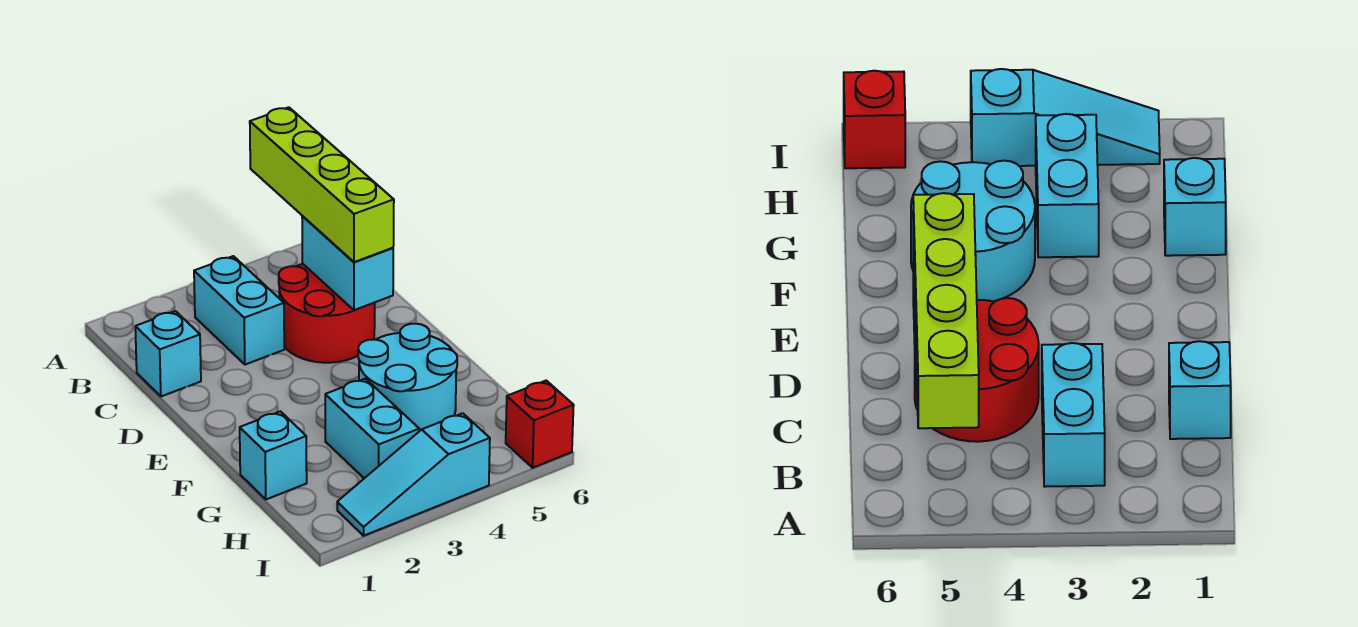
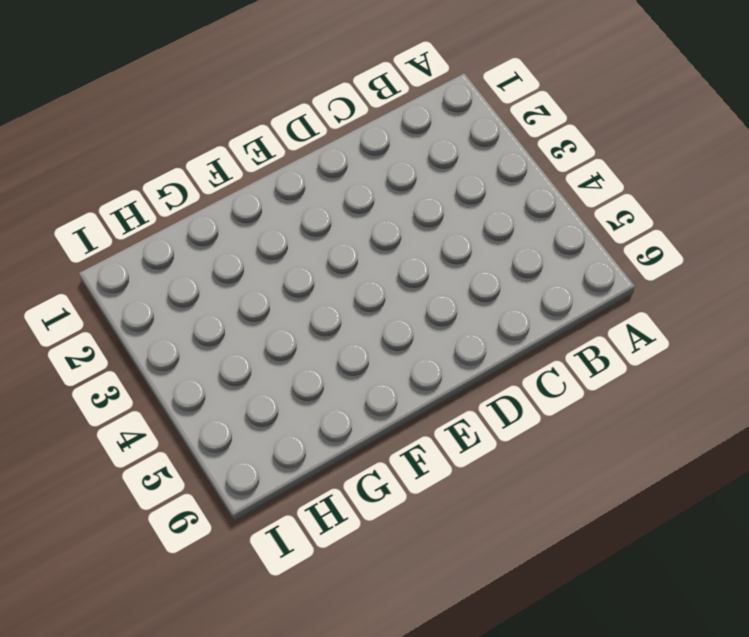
none -> cyan brick B3:C3 level 1
none -> cyan brick C1 level 1

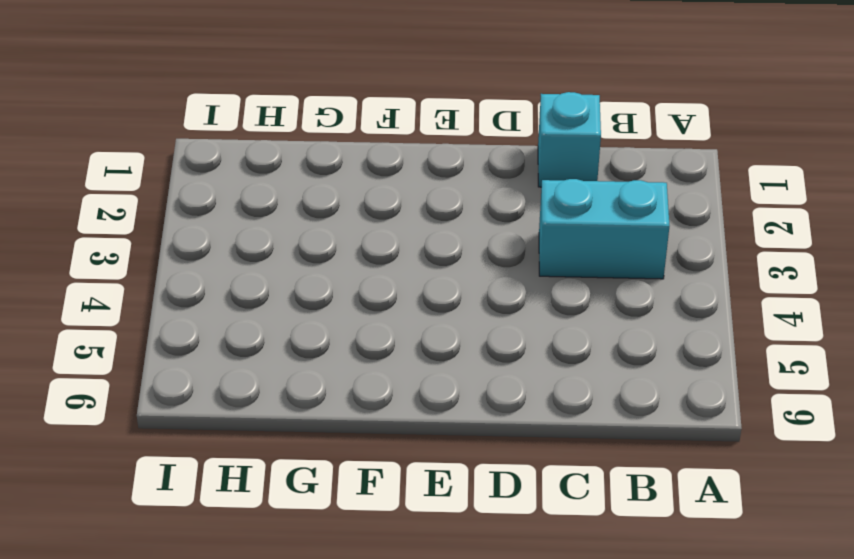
none -> red round brick C4:D5 level 1
none -> cyan round brick F4:G5 level 1

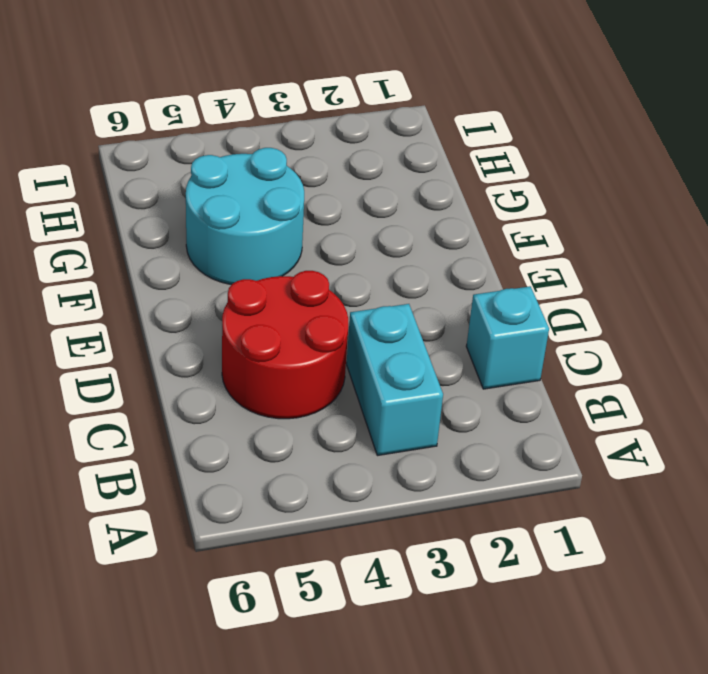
none -> cyan brick G1 level 1
none -> cyan brick G3:H3 level 1

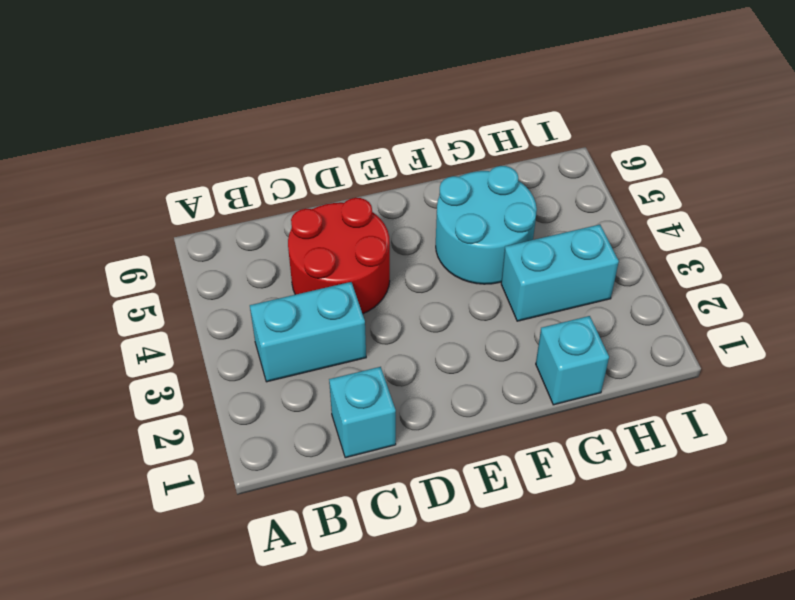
none -> cyan slope I2:I4 level 1 top 4
none -> red brick I6 level 1

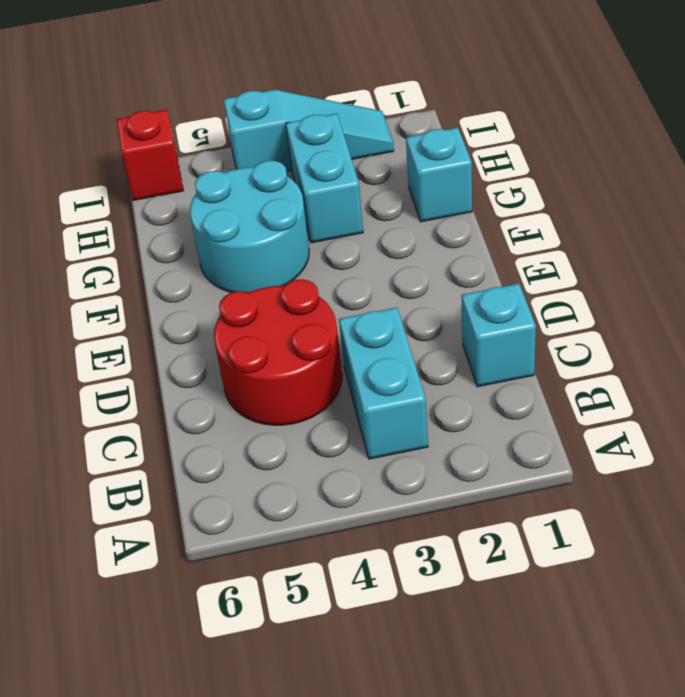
none -> cyan brick C5:D5 level 2
none -> lime brick A5:D5 level 3

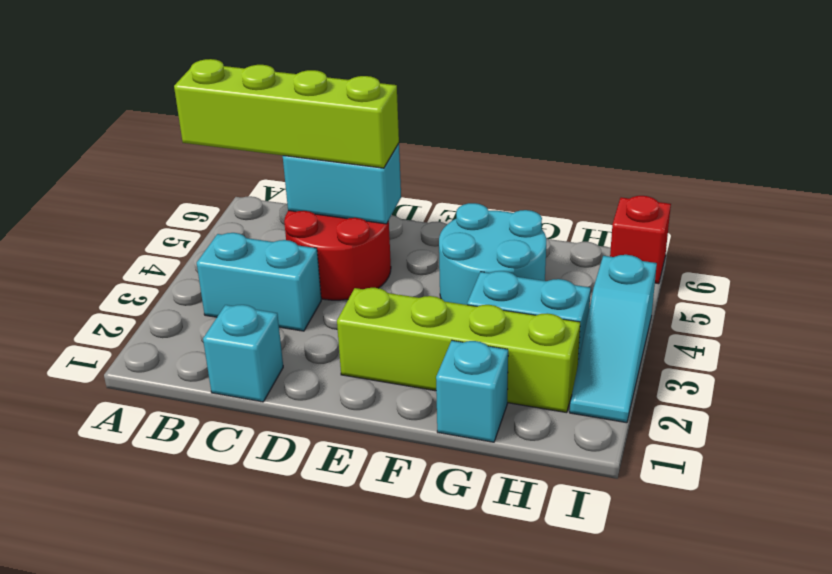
lime brick E2:H2 level 1 -> none

